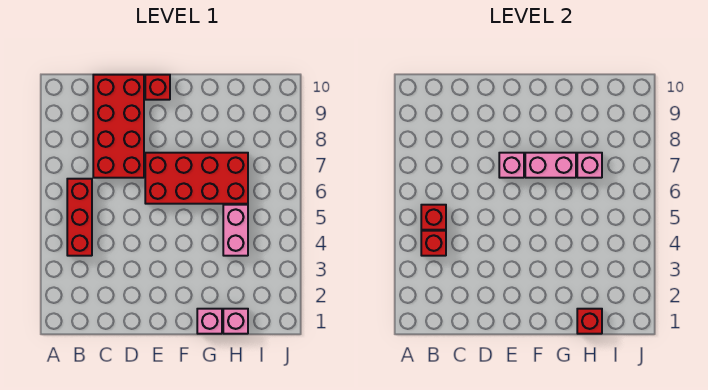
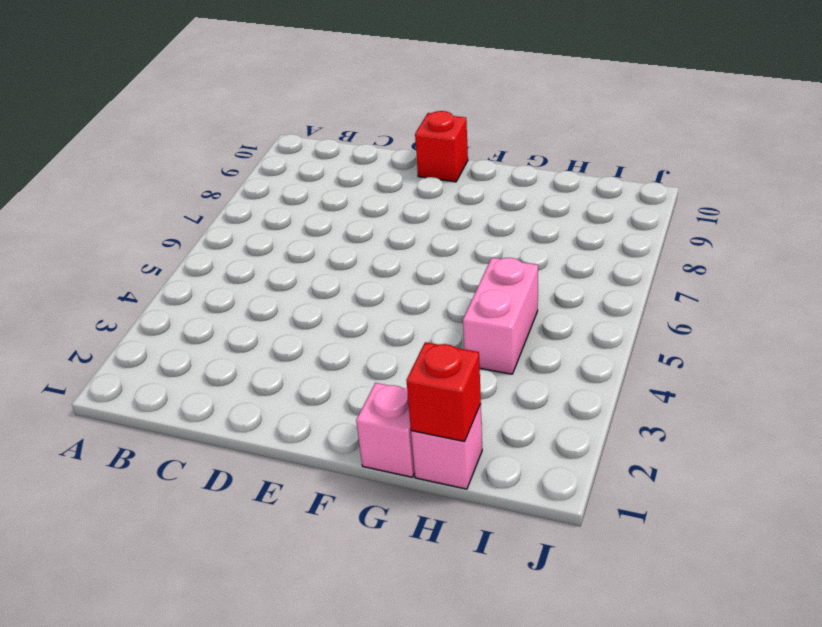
none -> red brick B4:B6 level 1
none -> red brick C7:D10 level 1
none -> red brick E6:H7 level 1

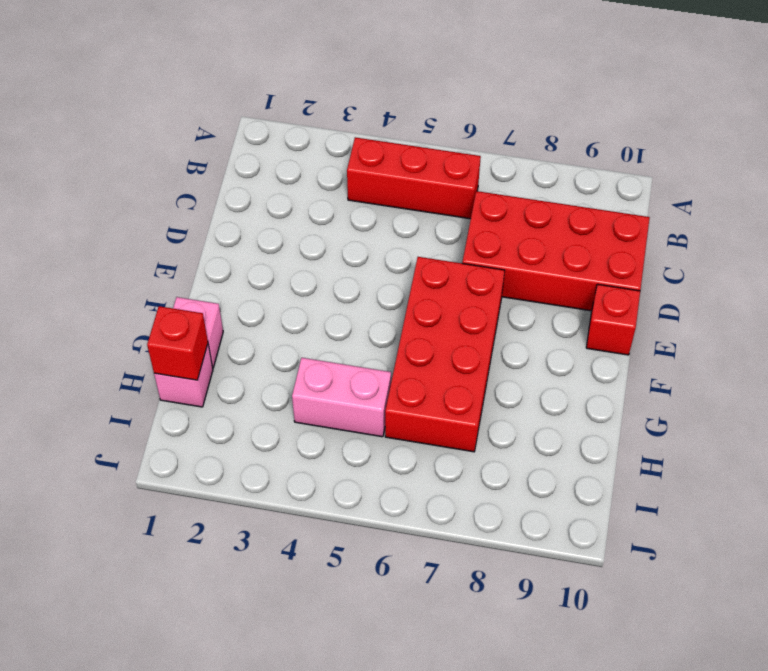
none -> red brick B4 level 2
none -> red brick B5 level 2
none -> pink brick E7 level 2

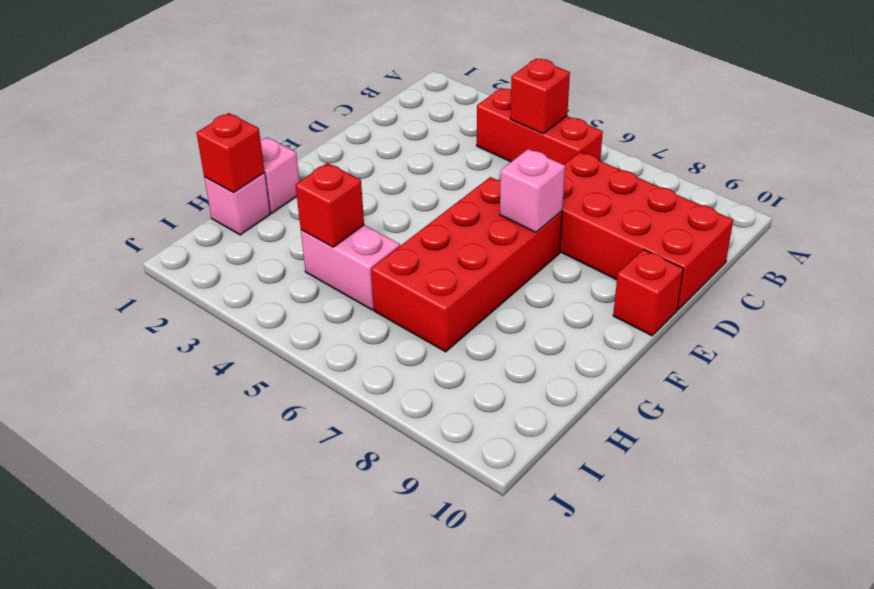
red brick H4 level 2 -> red brick B4 level 2
none -> pink brick F7:G7 level 2
none -> pink brick H7 level 2

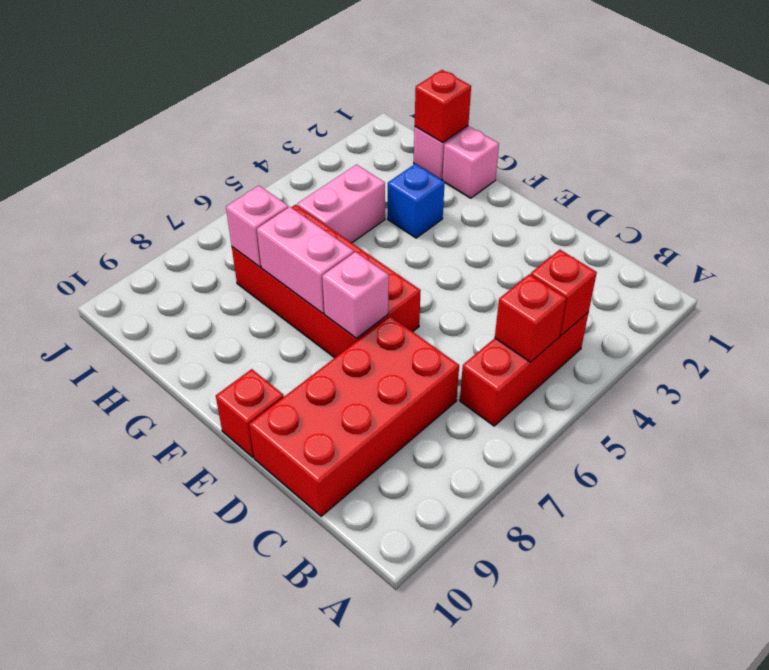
blue brick G3 level 1 -> none

